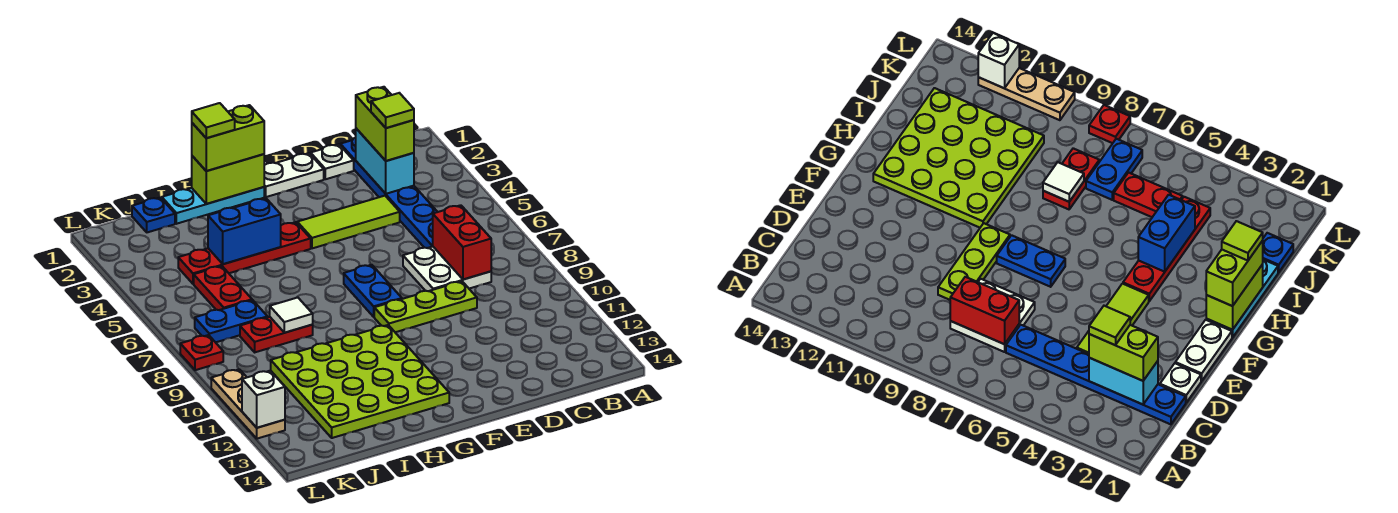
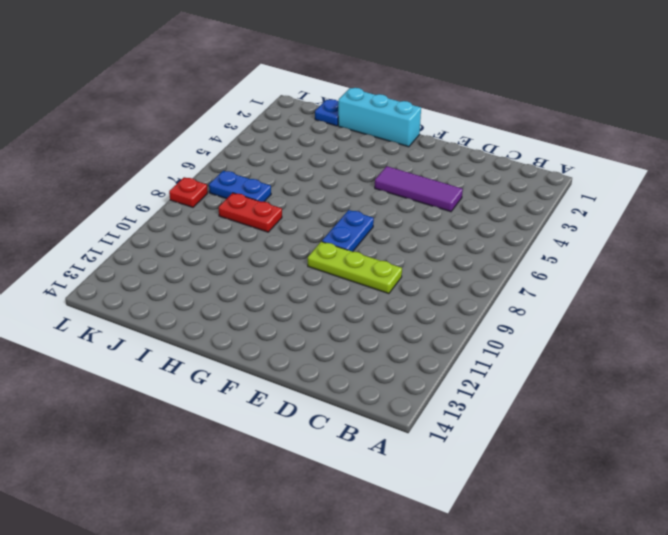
purple tile D4:F4 level 1 -> lime tile D4:F4 level 1
cyan brick G1:I1 level 1 -> cyan plate G1:I1 level 1
none -> blue plate C1:C6 level 1
none -> white plate C7:D8 level 1
none -> white plate D1 level 1

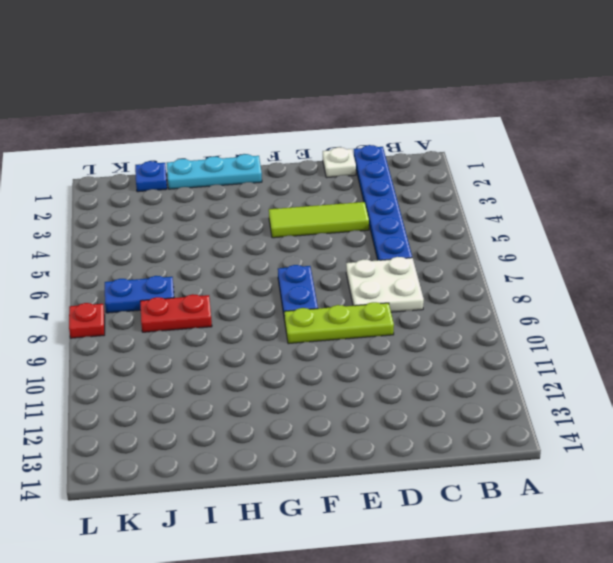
none -> white plate E1:F1 level 1
none -> red plate G4:J4 level 1
none -> lime plate G10:J13 level 1

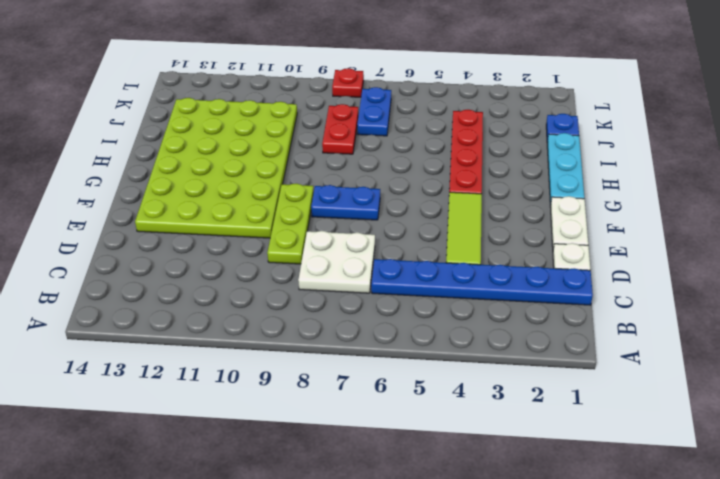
lime plate E10:J13 level 1 -> lime plate G10:J13 level 1
none -> red plate J5:J6 level 1
none -> tan plate L10:L12 level 1
none -> cyan brick C2:C3 level 2

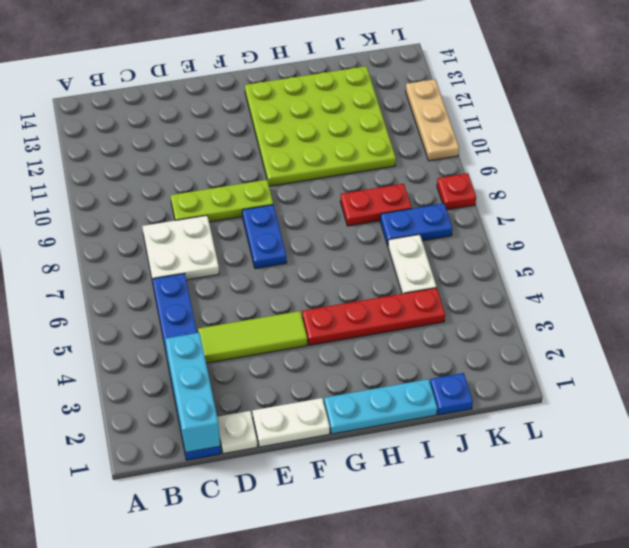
cyan brick C1:C3 level 2 -> cyan brick C2:C3 level 2
white plate J5:J6 level 1 -> red plate J5:J6 level 1
none -> red brick C7:C8 level 2
none -> lime brick G1:H1 level 2
none -> blue brick H4:I4 level 2

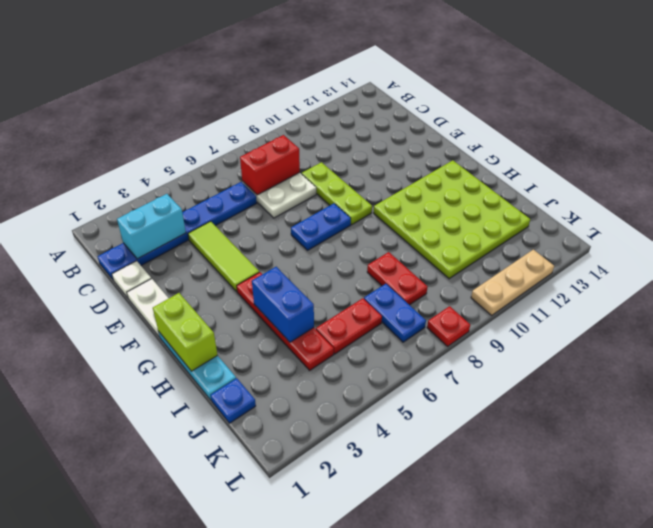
none -> white tile I8 level 2
none -> white brick L12 level 2
none -> lime brick C2:C3 level 3

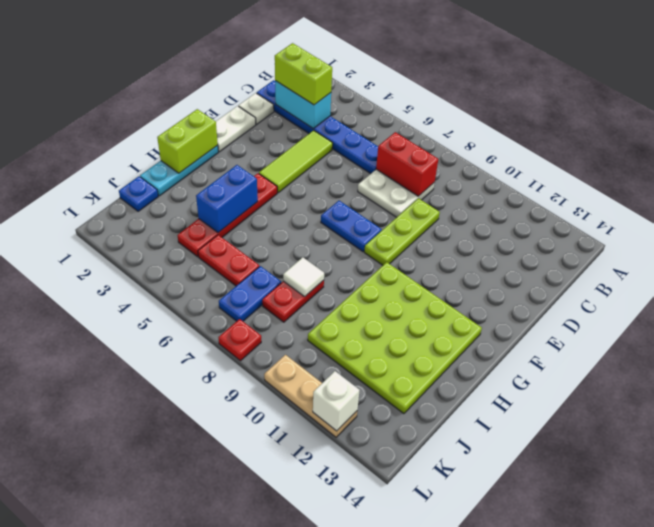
none -> lime brick G1:H1 level 3
none -> lime tile C3 level 4
none -> lime tile H1 level 4

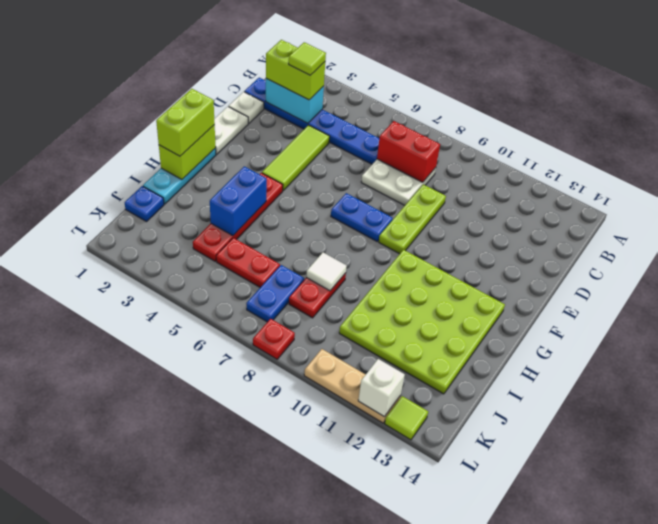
lime tile L13 level 1 -> lime tile H1 level 4

